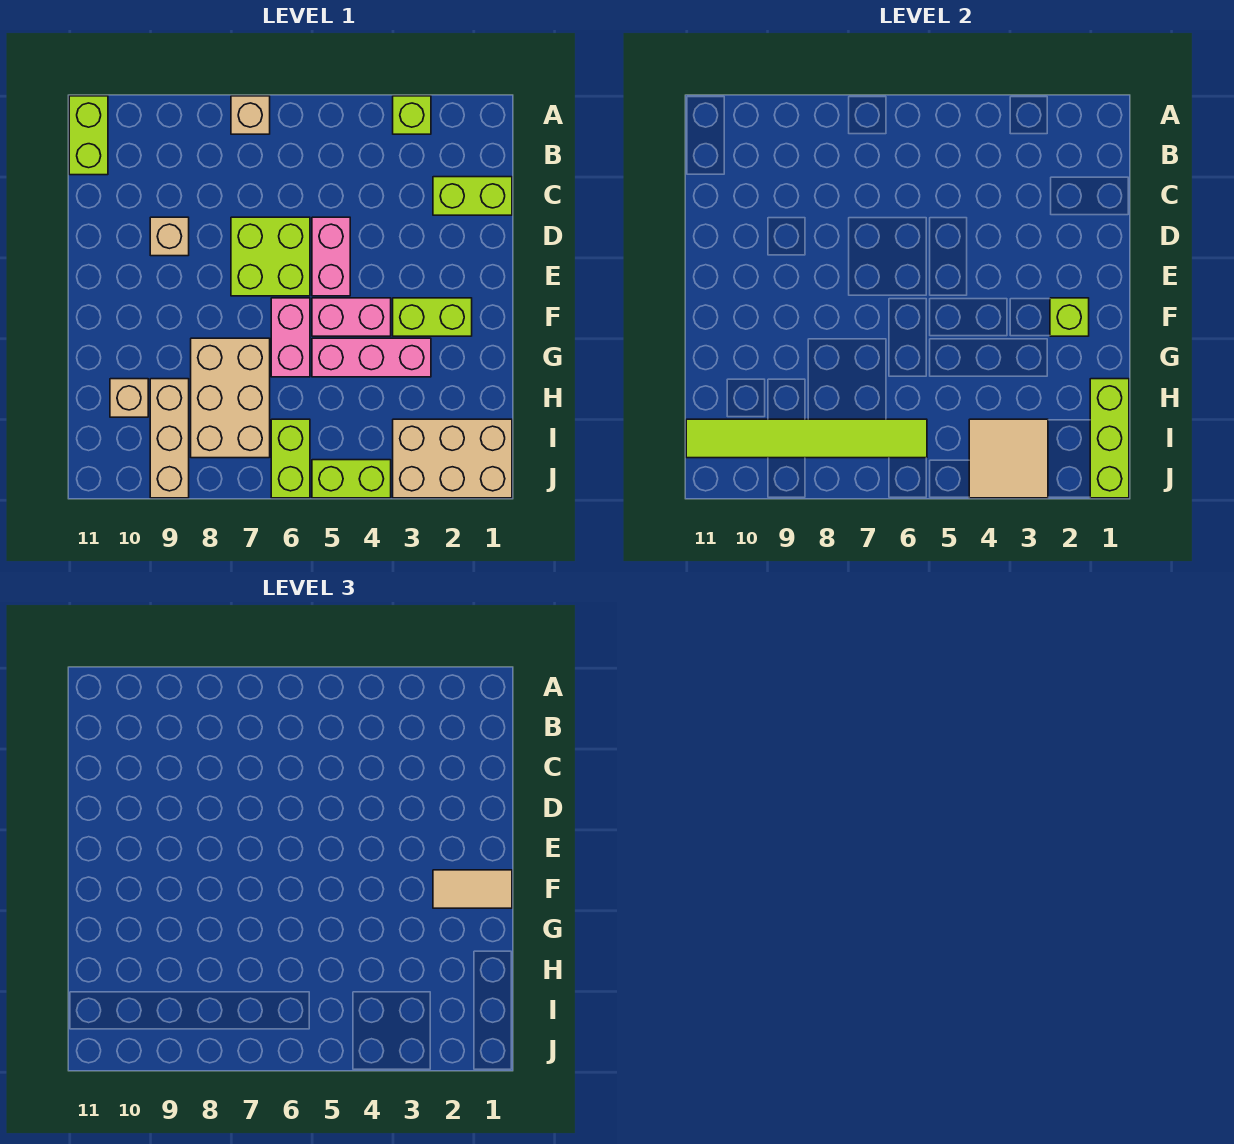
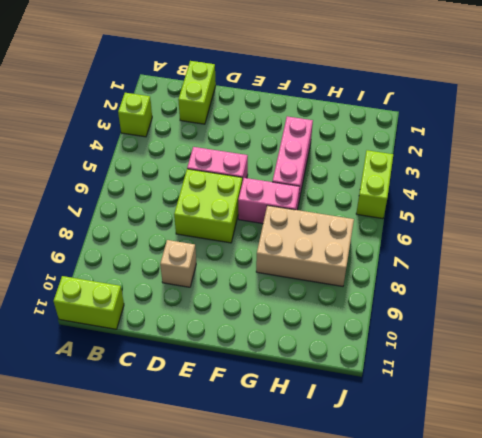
none -> tan brick A7 level 1
none -> lime brick F2:F3 level 1
none -> pink brick F4:F5 level 1

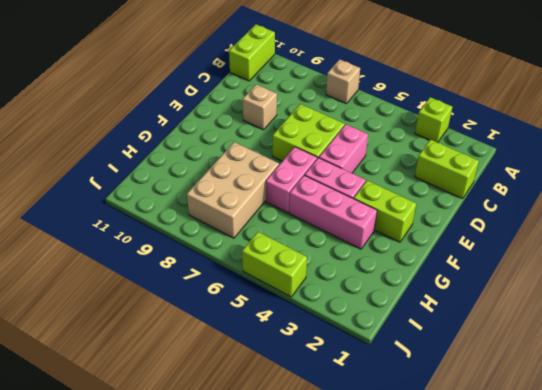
none -> tan brick H9:J9 level 1
none -> tan brick H10 level 1
none -> tan brick I1:J3 level 1

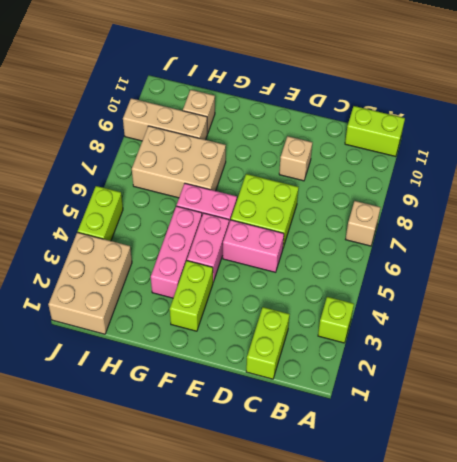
none -> lime brick I6:J6 level 1
none -> lime brick F2 level 2
none -> lime brick H1:J1 level 2

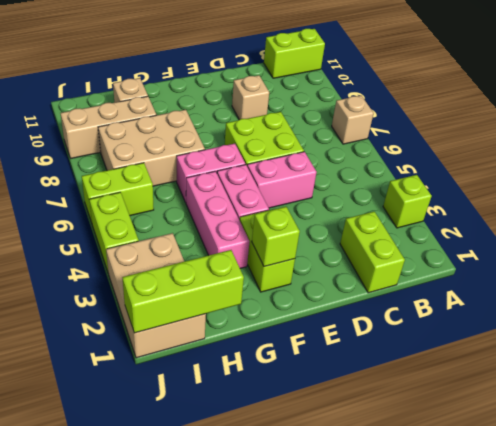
none -> tan tile I3:J4 level 2
none -> lime tile I6:I11 level 2
none -> tan tile F1:F2 level 3

